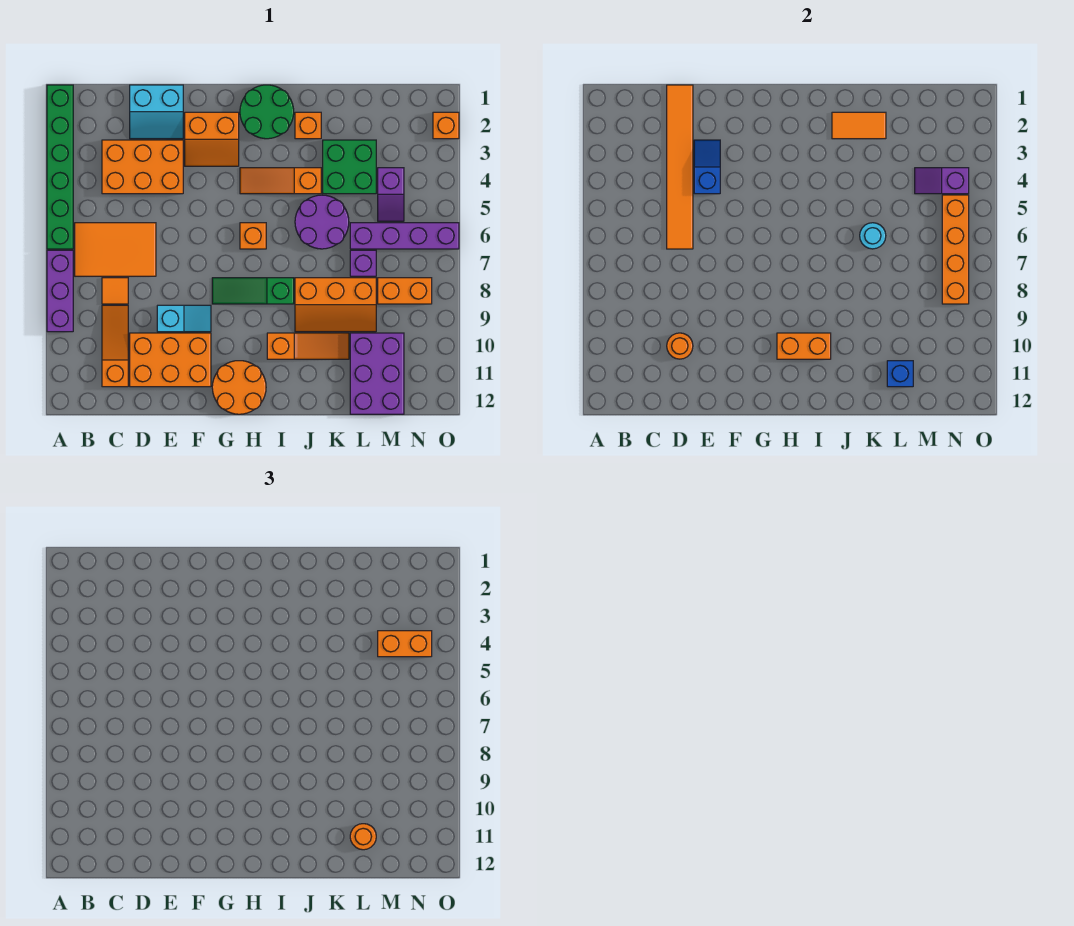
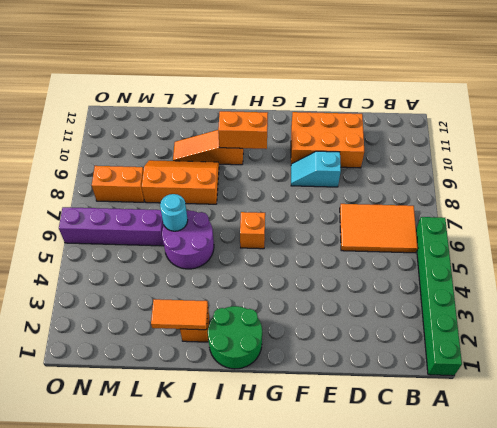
none -> purple brick A7:A9 level 1
none -> orange brick C3:E4 level 1
none -> orange tile C8 level 1
none -> orange slope C9:C11 level 1 top 11

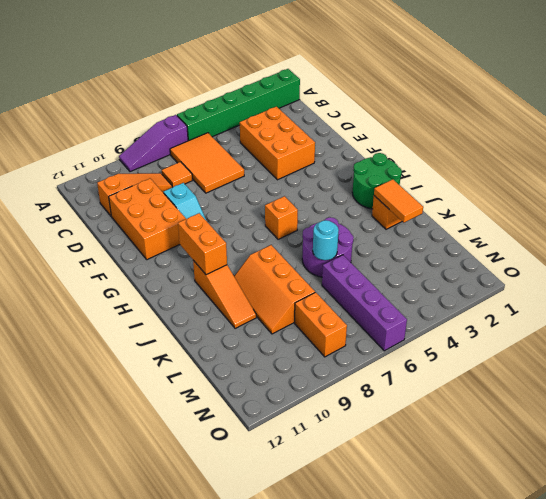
purple slope A7:A9 level 1 top 7 -> purple brick A7:A9 level 1
none -> cyan slope D1:E2 level 1 top 1
none -> orange slope F2:G3 level 1 top 2
none -> green slope G8:I8 level 1 top I
none -> orange round brick G11:H12 level 1

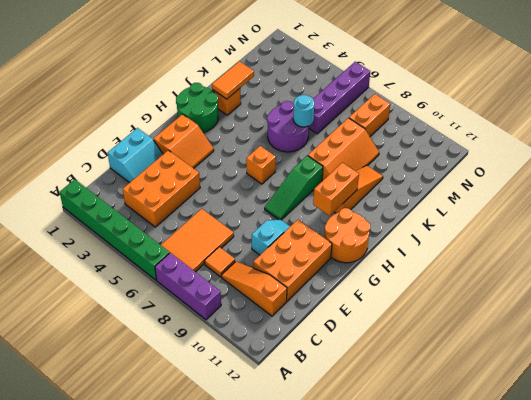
none -> orange slope H4:J4 level 1 top J
none -> green brick K3:L4 level 1
none -> purple brick L7 level 1
none -> purple brick L10:M12 level 1

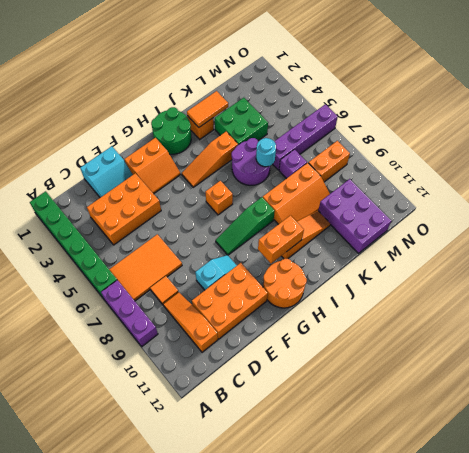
none -> purple slope M4:M5 level 1 top 4
none -> orange brick O2 level 1
none -> orange tile D1:D6 level 2
none -> orange round brick D10 level 2

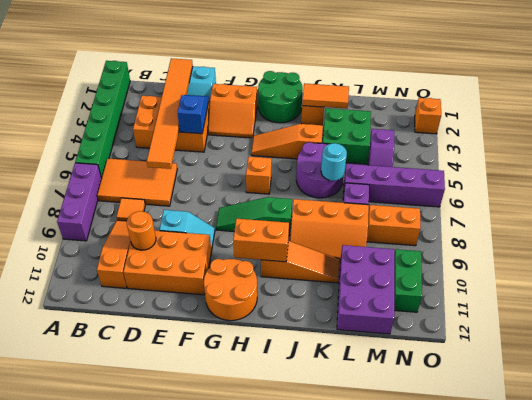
green brick N10:N11 level 1 -> none
none -> blue brick L11 level 2
none -> purple slope M4:N4 level 2 top N
none -> orange brick N5:N8 level 2
none -> orange round brick L11 level 3

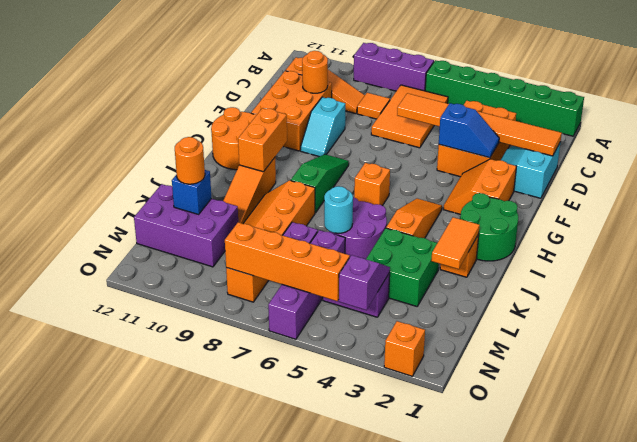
none -> orange brick M4:N4 level 3

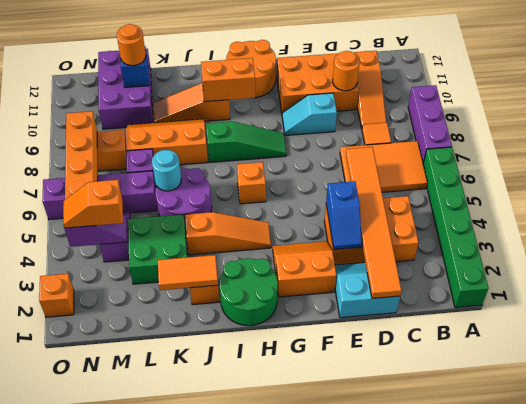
orange slope M4:N4 level 3 top M -> orange brick M4:N4 level 3

